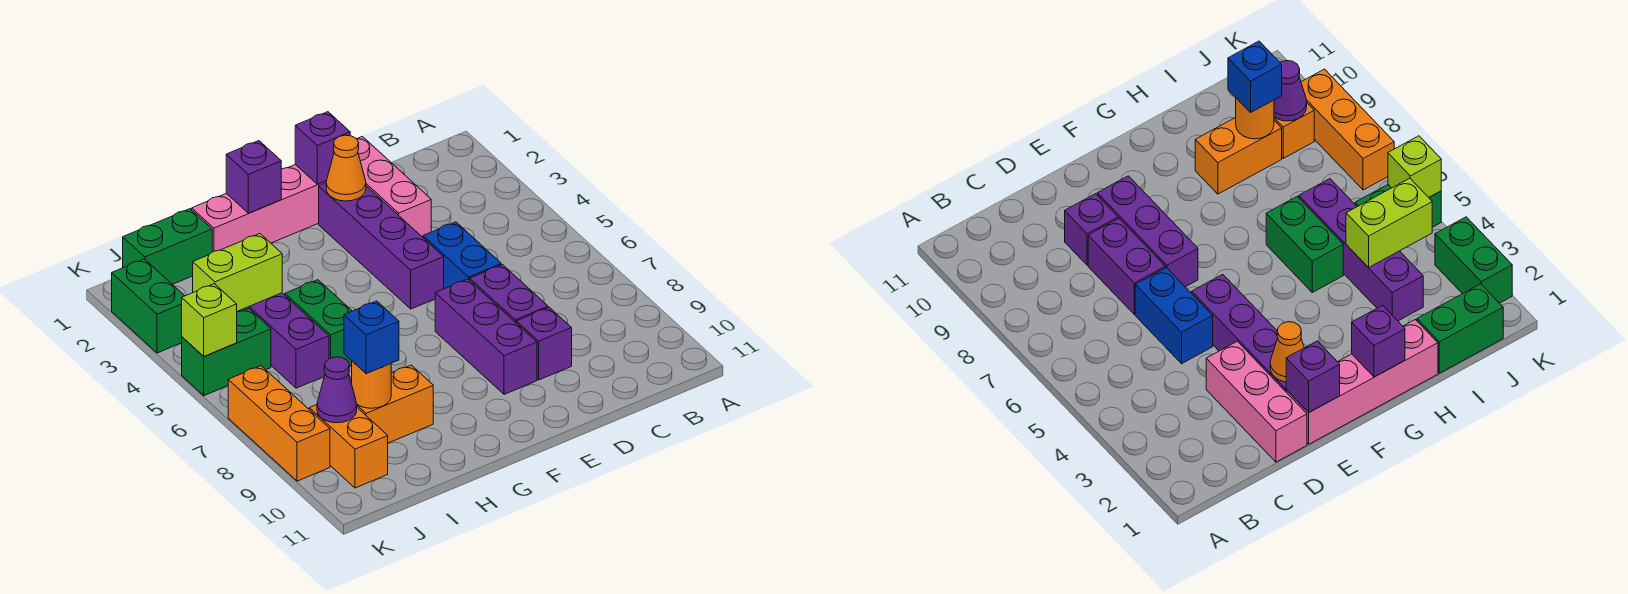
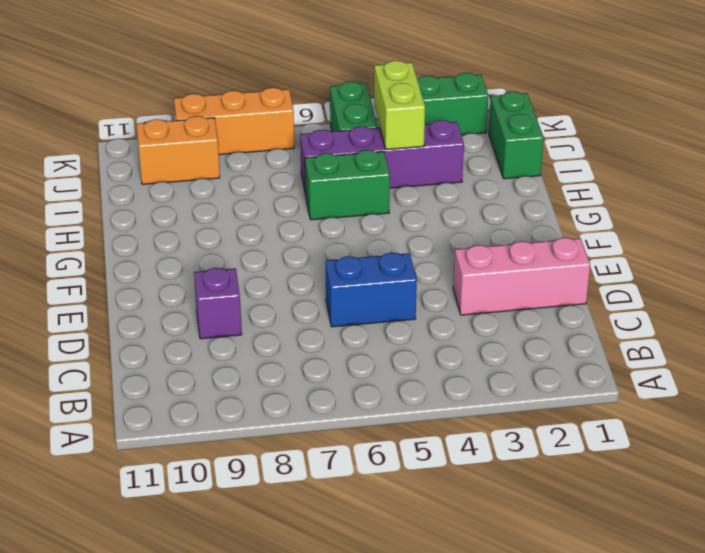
none -> purple brick D7:D8 level 1
none -> pink brick E1:H1 level 1
none -> purple brick E2:E5 level 1

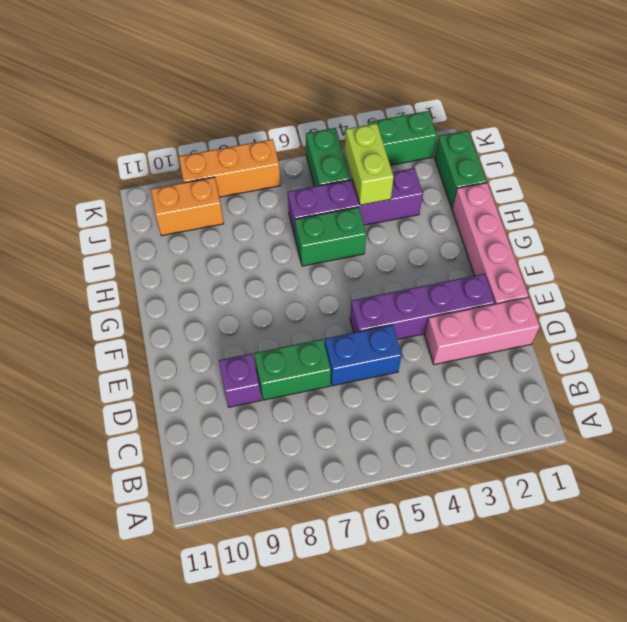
green brick D7:D8 level 1 -> purple brick D7:D8 level 1
none -> purple brick E7:E9 level 1
none -> orange brick H9:I9 level 1
none -> purple brick E1 level 2

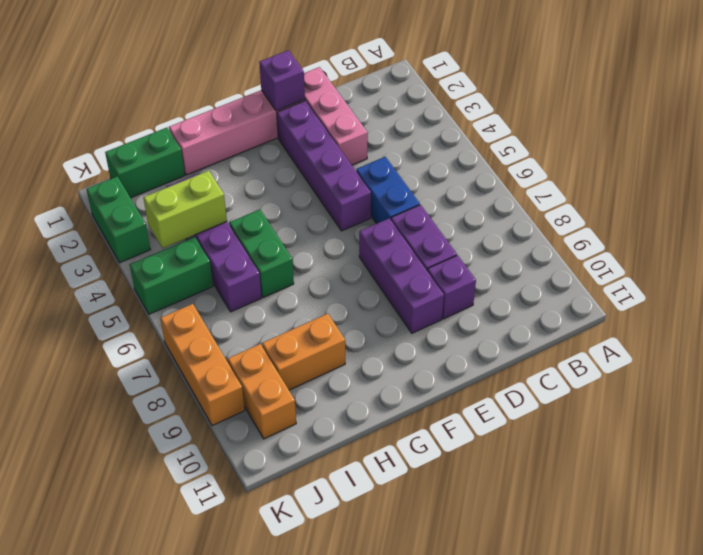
none -> orange cone E2 level 2
none -> purple brick G1 level 2
none -> orange round brick I9 level 2

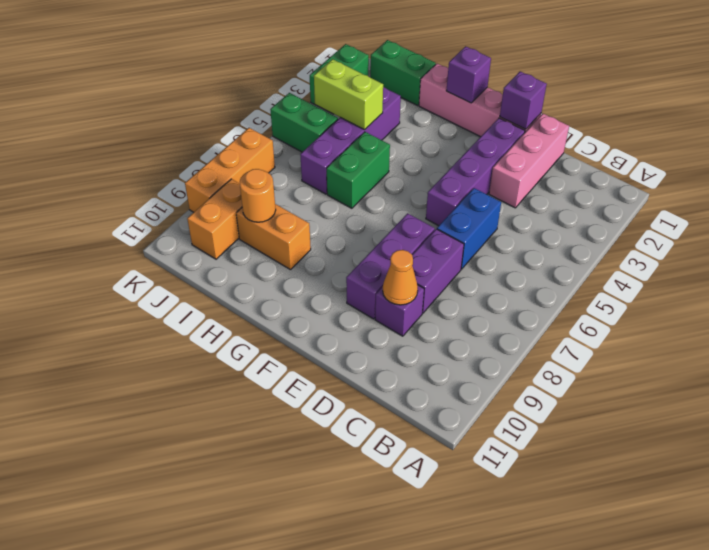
orange cone D9 level 2 -> orange cone E2 level 2
none -> purple cone J9 level 2
none -> lime brick K5 level 2
none -> blue brick I9 level 3

